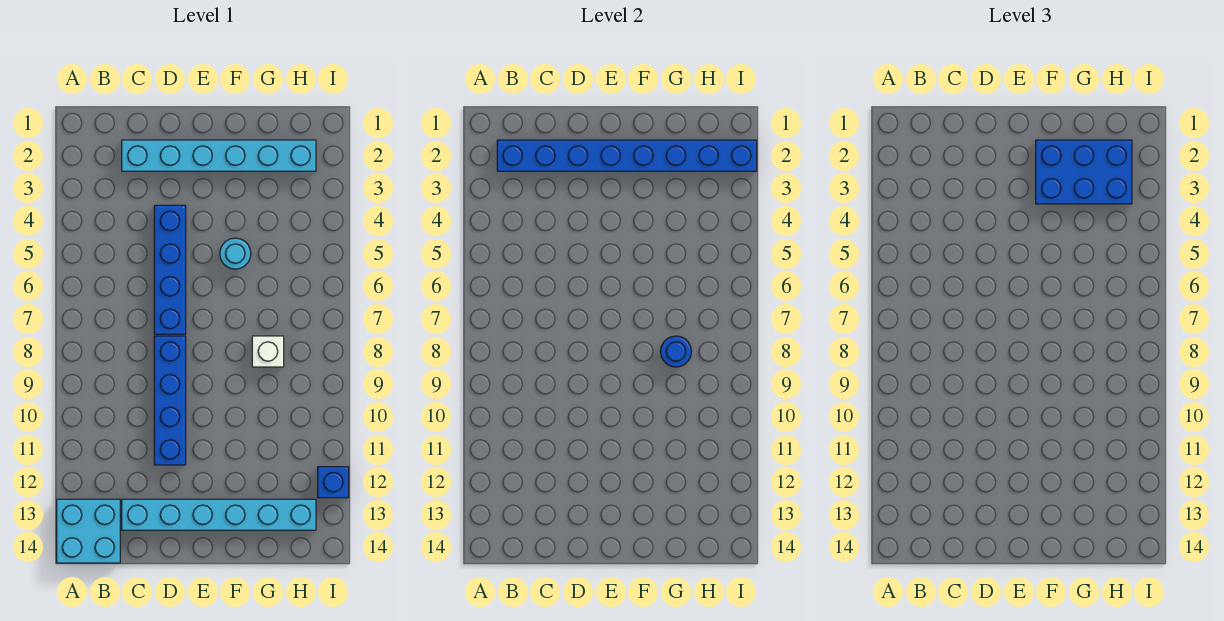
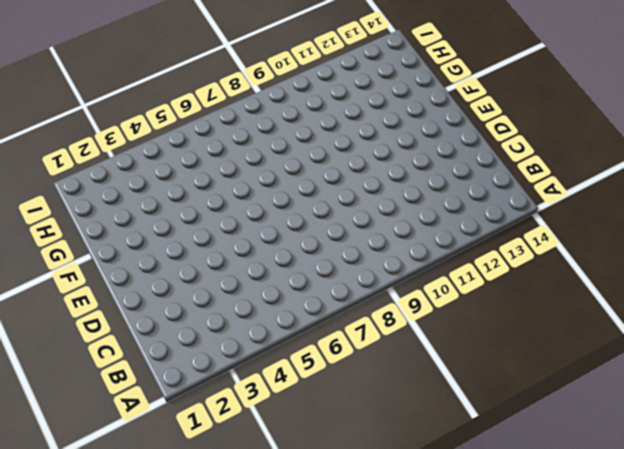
none -> cyan brick A13:B14 level 1
none -> cyan brick C2:H2 level 1

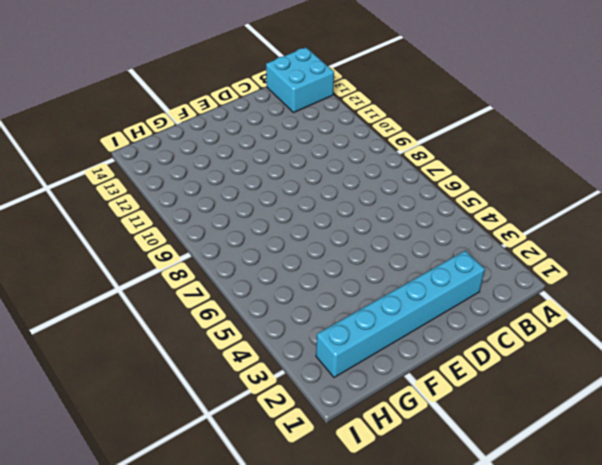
none -> cyan brick C13:H13 level 1
none -> blue brick D4:D7 level 1

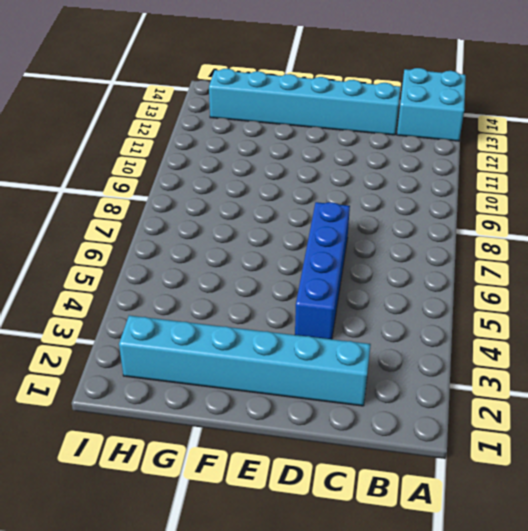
none -> blue brick D8:D11 level 1
none -> cyan round brick F5 level 1

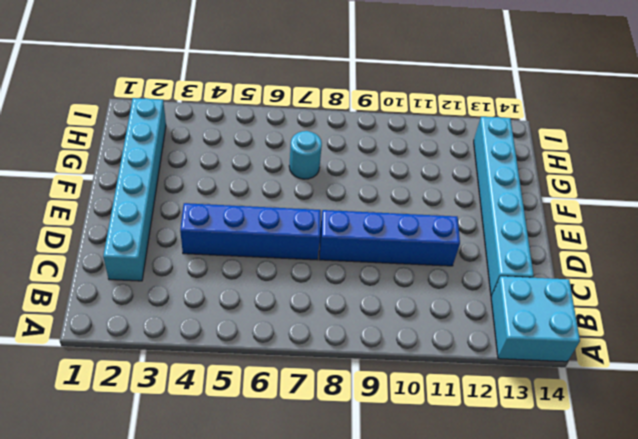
cyan round brick G7 level 1 -> cyan round brick F5 level 1
none -> white brick G8 level 1
none -> blue brick I12 level 1

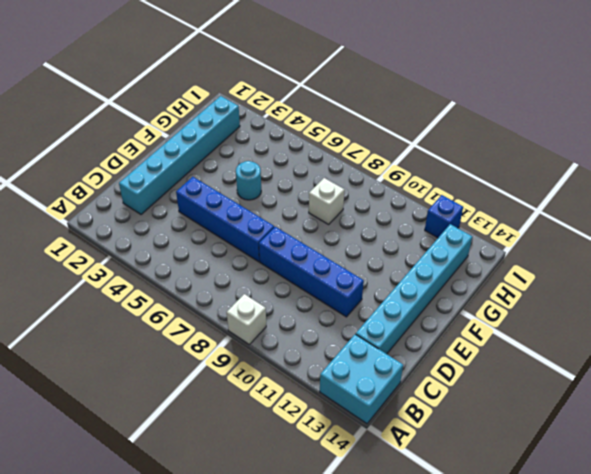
white brick A9 level 1 -> none
none -> blue brick B2:I2 level 2
none -> blue round brick G8 level 2

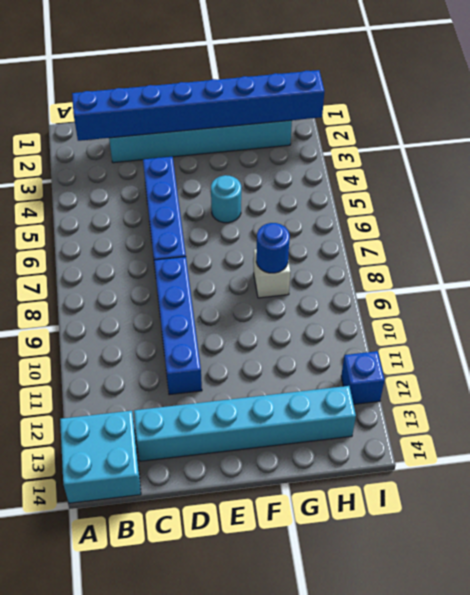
none -> blue brick F2:H3 level 3

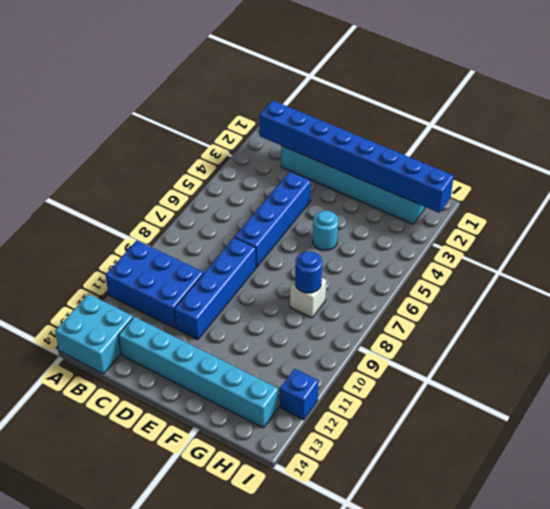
blue brick A10:C11 level 1 -> blue brick F2:H3 level 3

